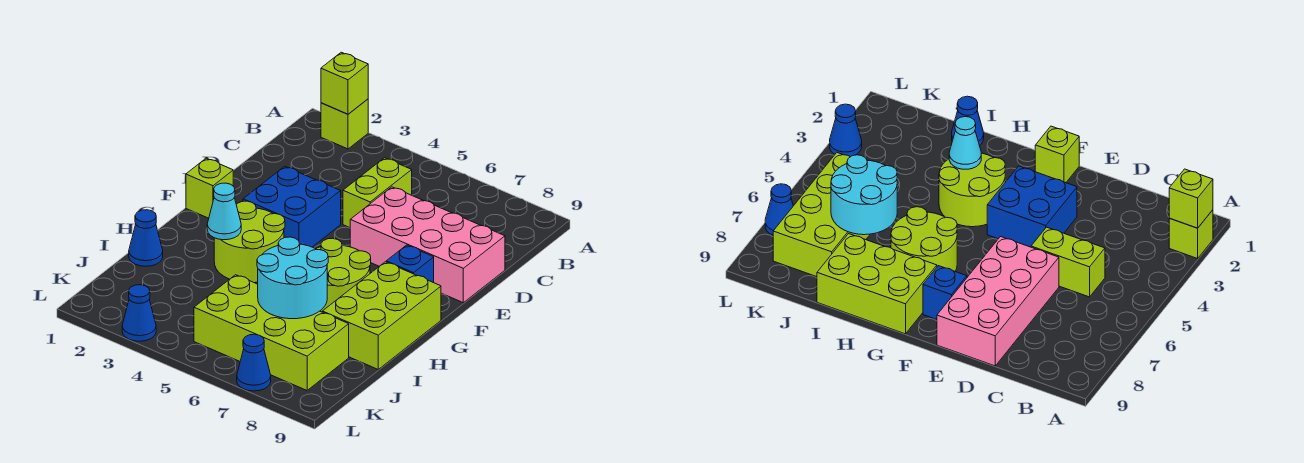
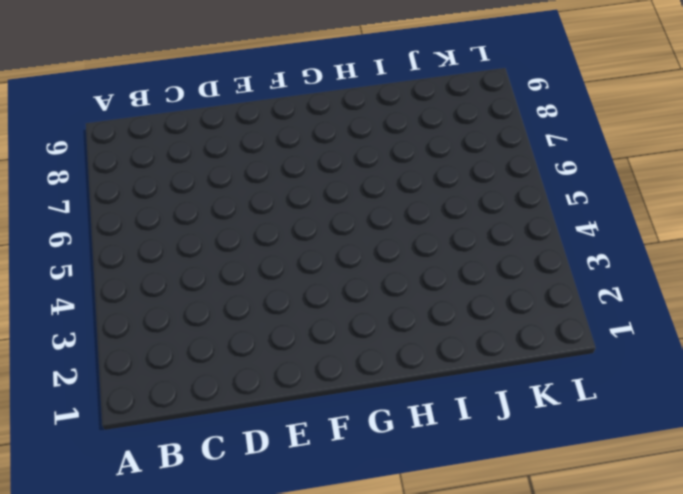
none -> lime brick A2 level 1
none -> lime brick C5:D5 level 1
none -> pink brick D6:E9 level 1

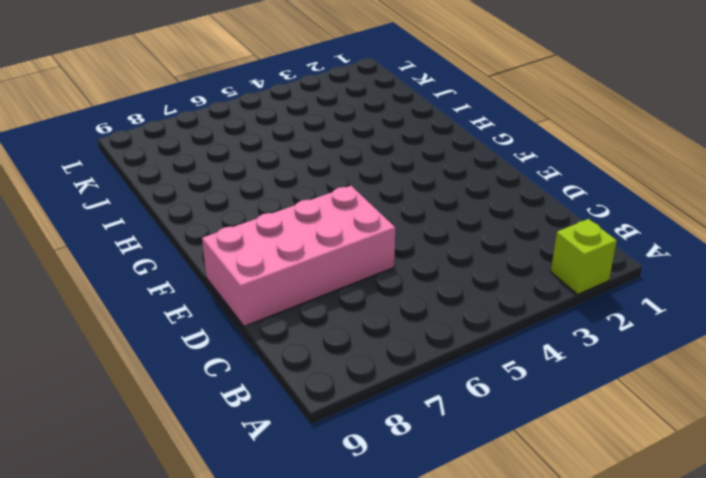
none -> lime brick C5:D5 level 1
none -> blue brick E3:F4 level 1
none -> lime brick F1 level 1

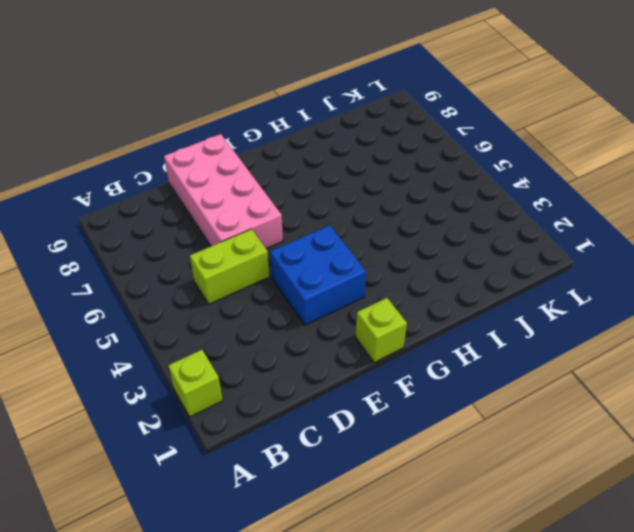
none -> blue brick F8 level 1
none -> lime round brick G3:H4 level 1
none -> lime round brick G6:H7 level 1

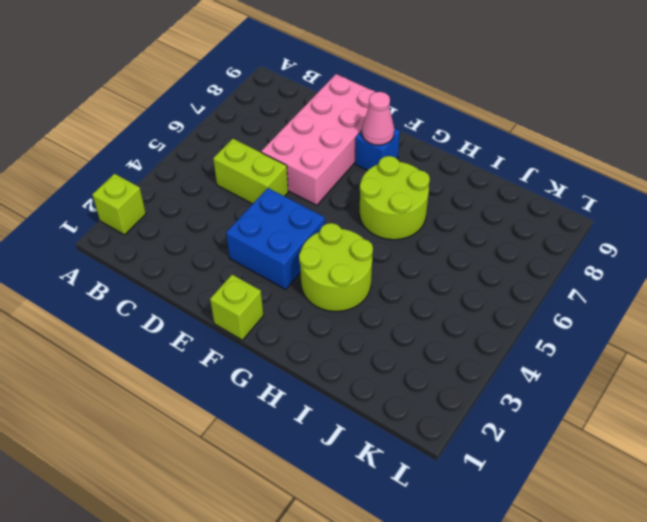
pink cone F8 level 2 -> none
none -> lime brick G8:I9 level 1
none -> blue cone I1 level 1
none -> lime brick J5:K8 level 1

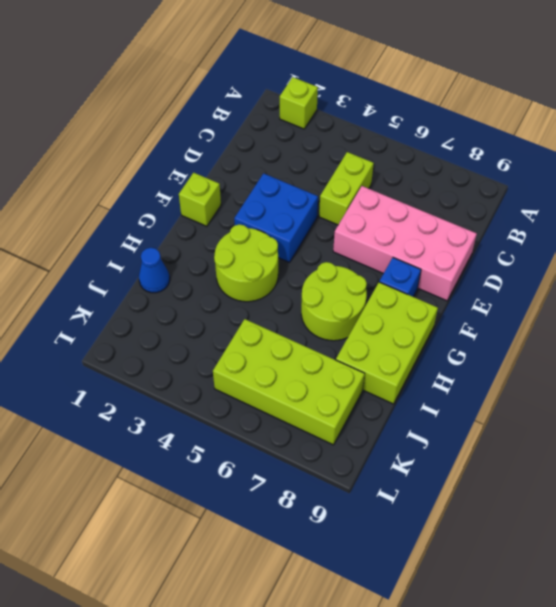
none -> blue cone L3 level 1
none -> blue cone L7 level 1
none -> lime brick A2 level 2

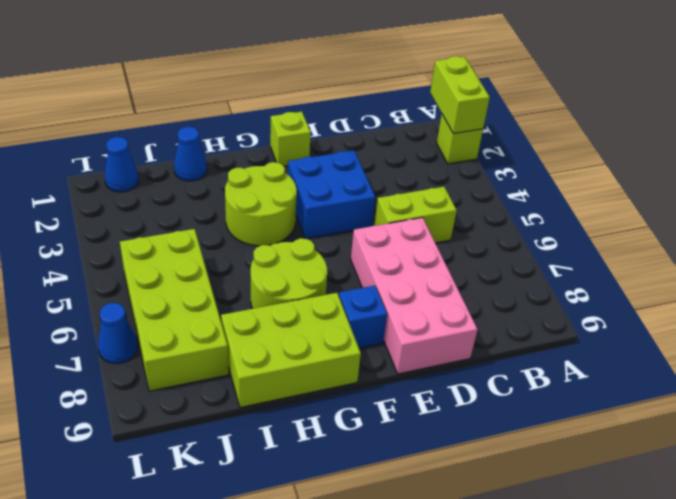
lime brick A1:A2 level 2 -> lime brick A2 level 2
blue cone K1 level 1 -> blue cone L3 level 1
none -> cyan cone H3 level 2
none -> cyan round brick I6:J7 level 2

